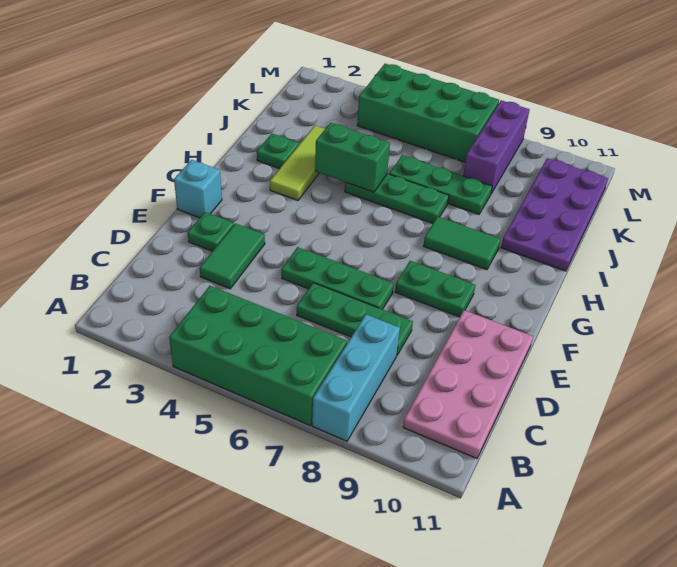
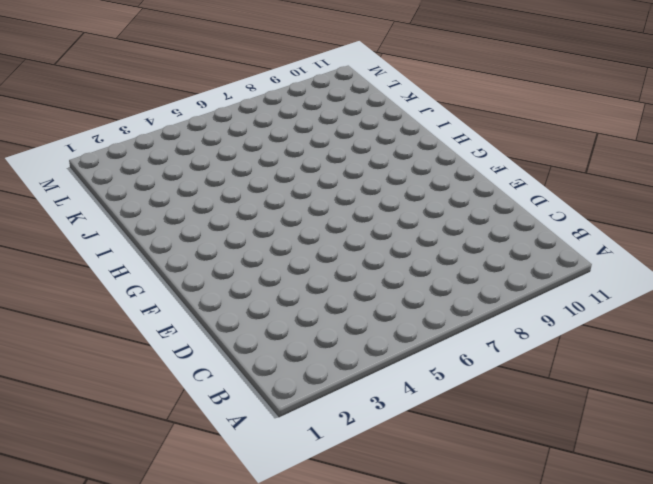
none -> green brick A4:B7 level 1
none -> cyan brick A8:C8 level 1
none -> pink plate B10:E11 level 1

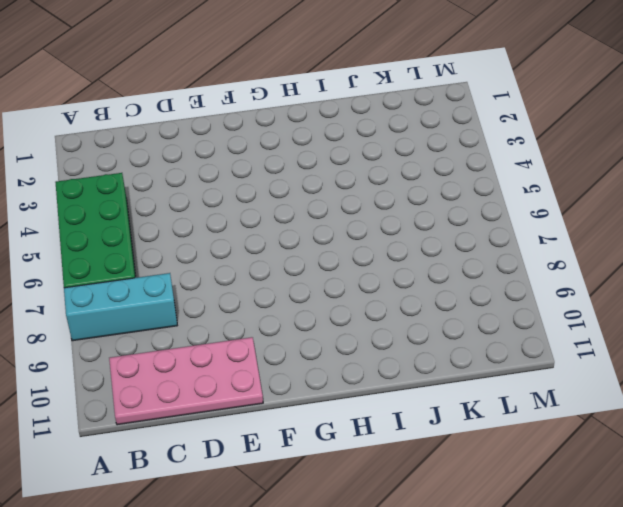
none -> green tile D3:E3 level 1
none -> green plate D6:D8 level 1
none -> green plate E2 level 1

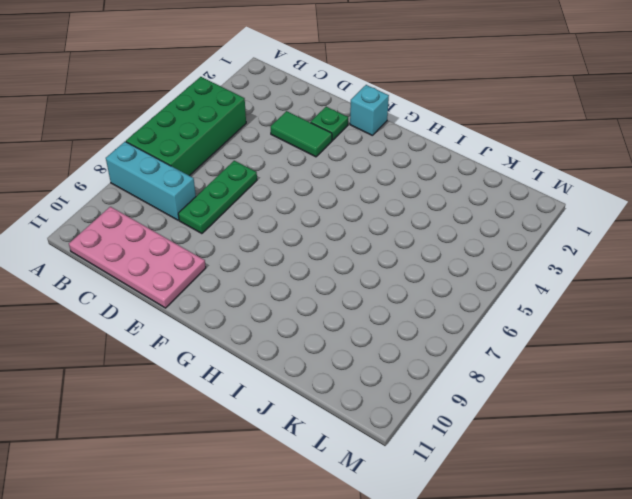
none -> green plate E5:E7 level 1
none -> green plate F8:F9 level 1
none -> lime tile H3:J3 level 1

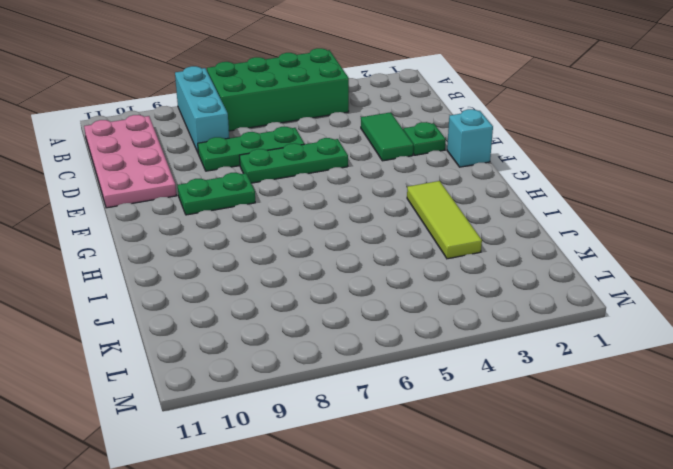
none -> green tile H8:H9 level 1
none -> green plate I2 level 1
none -> green plate I5:I7 level 1

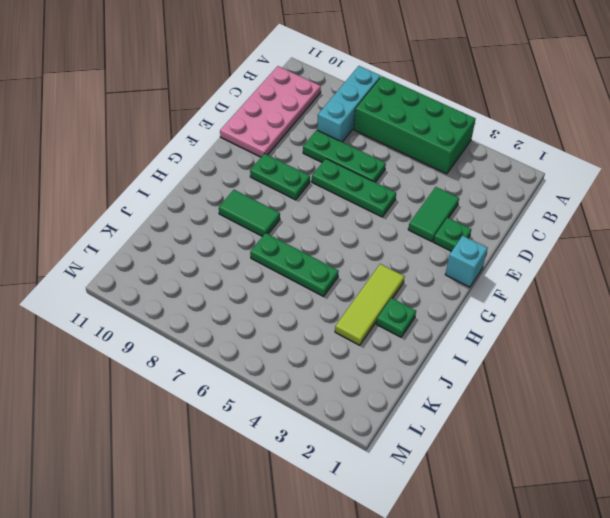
none -> purple plate I10:L11 level 1
none -> green plate J6:J8 level 1
none -> purple brick K8:M8 level 1

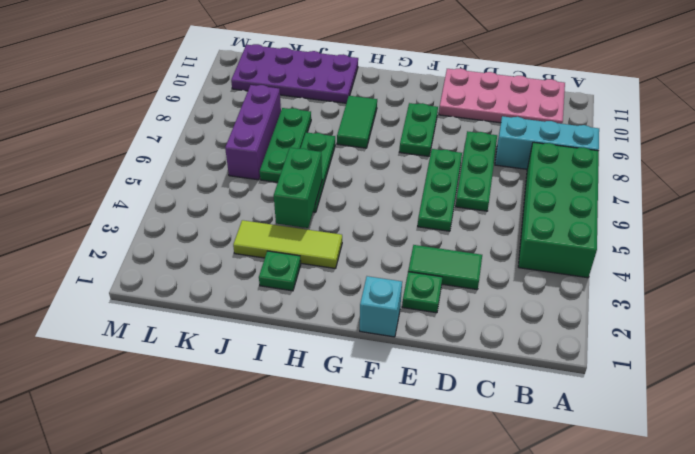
purple brick K6:K8 level 1 -> purple brick K8:M8 level 1
none -> green brick L4:M7 level 1

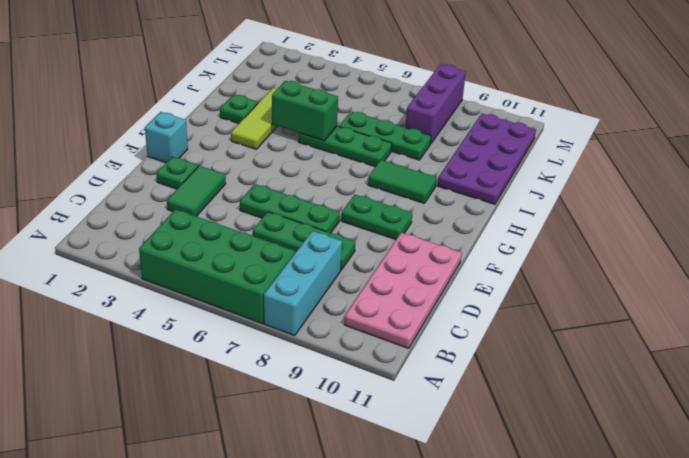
none -> green brick L4:M7 level 1

